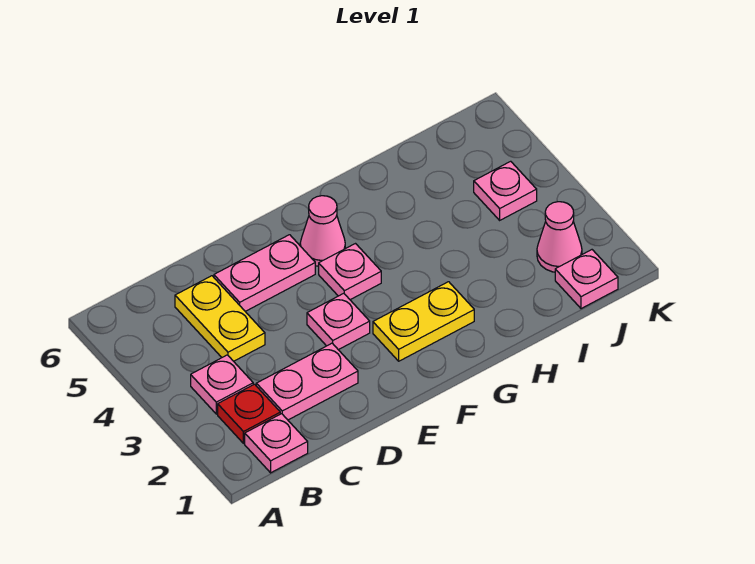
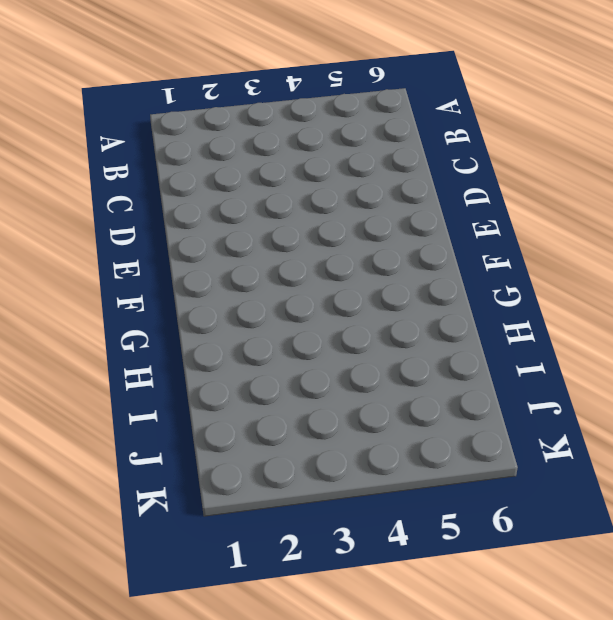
none -> pink plate B1 level 1
none -> red plate B2 level 1
none -> pink plate B3 level 1

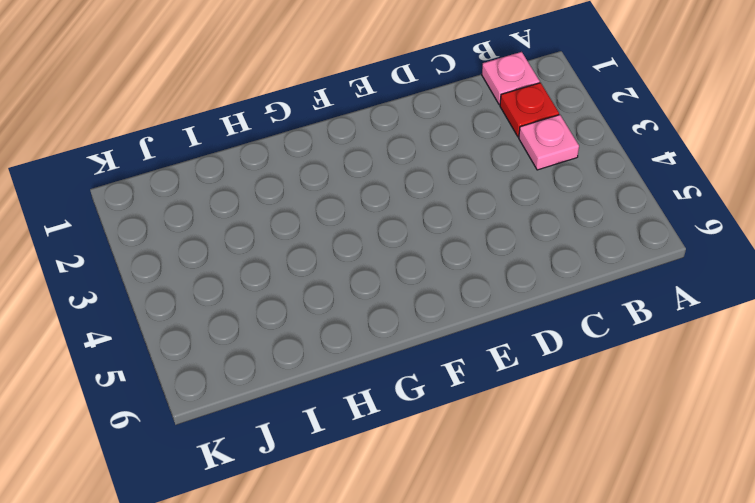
none -> pink plate C2:D2 level 1
none -> yellow plate C4:C5 level 1
none -> pink plate D5:E5 level 1

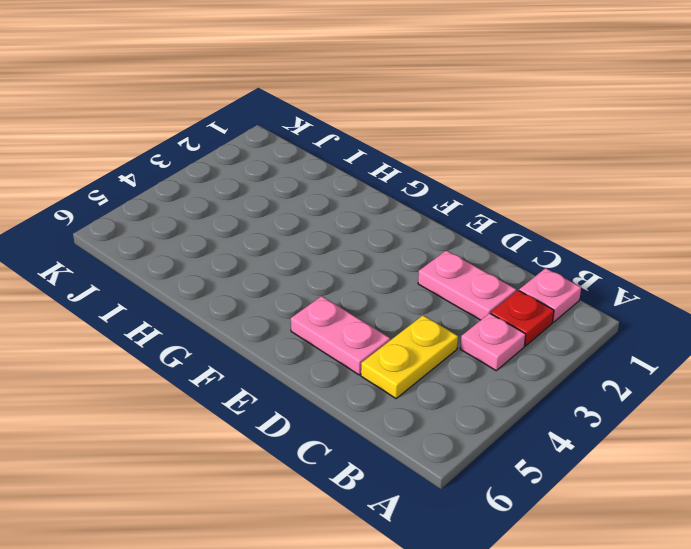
none -> pink plate E3 level 1
none -> yellow plate F2:G2 level 1
none -> pink plate F4 level 1

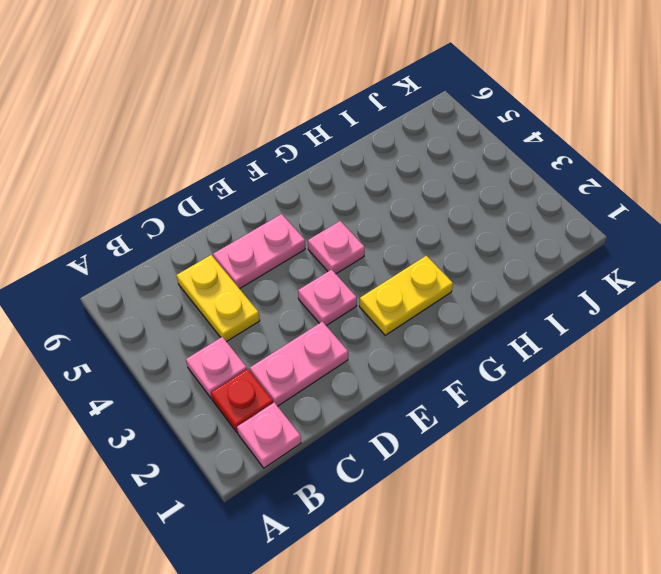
none -> pink cone F5 level 1
none -> pink plate J1 level 1
none -> pink cone J2 level 1

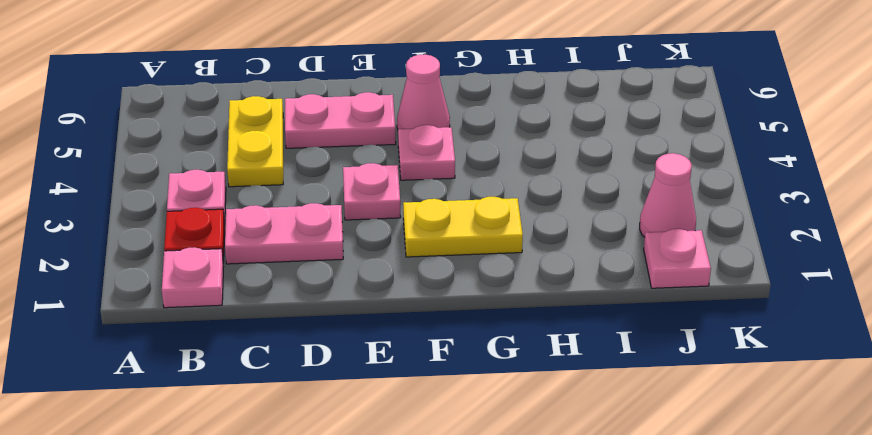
none -> pink plate J4 level 1

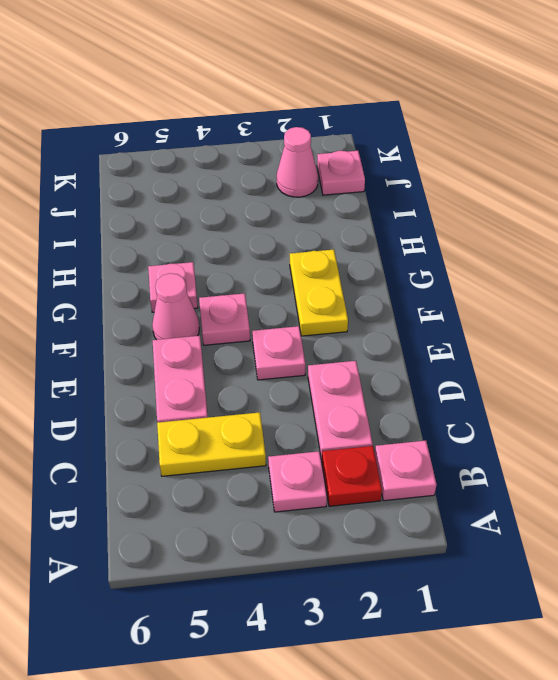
pink plate G5 level 1 -> pink plate J4 level 1

